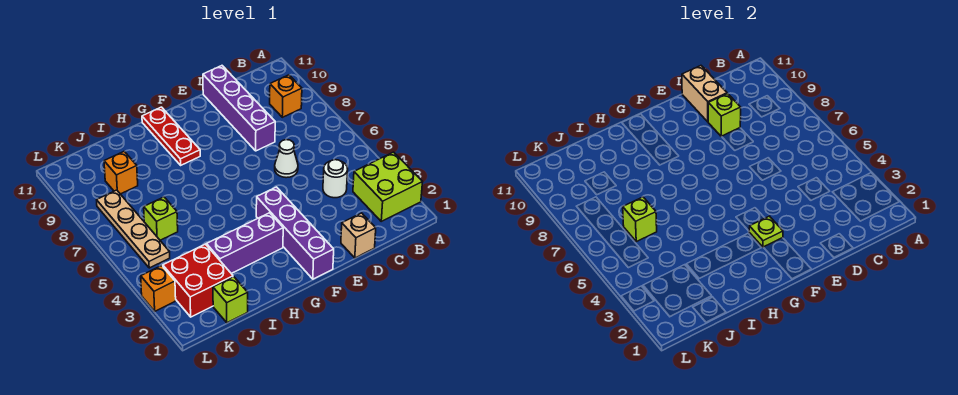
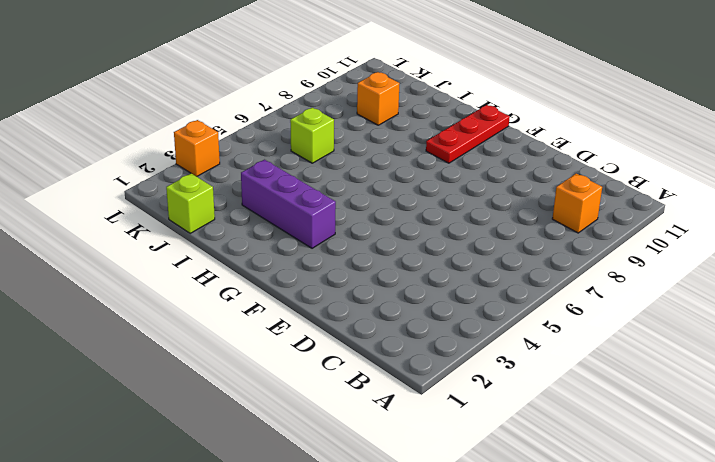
none -> lime brick A2:B3 level 1
none -> white round brick C4 level 1
none -> tan brick D1 level 1

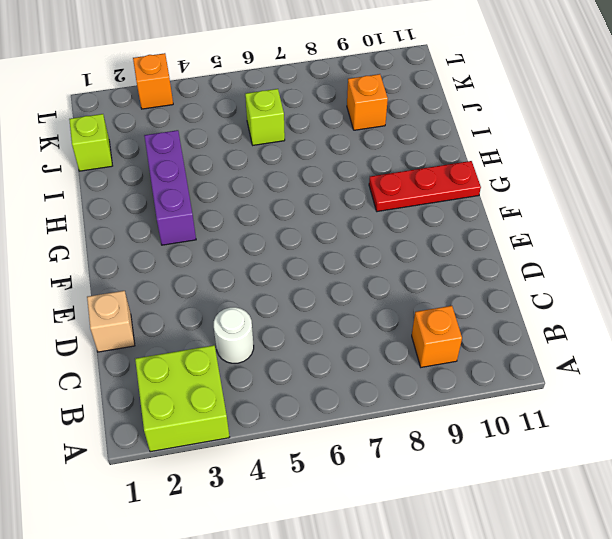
none -> white cone D6 level 1
none -> purple brick D8:D11 level 1
none -> purple brick F1:F4 level 1

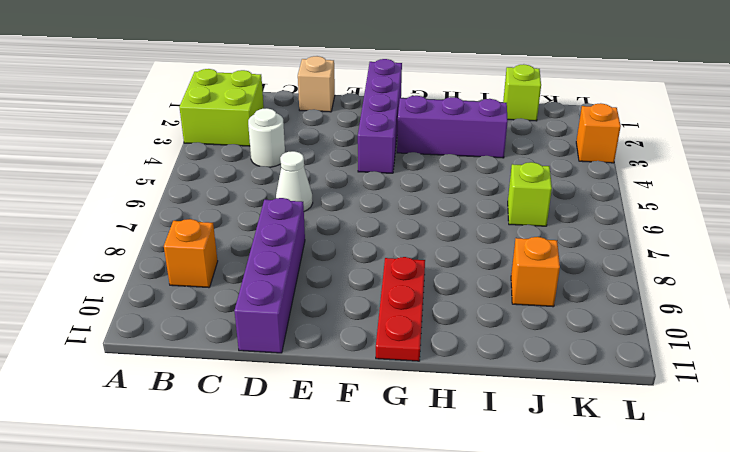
none -> red brick J2:K3 level 1
none -> tan plate K5:K8 level 1
none -> lime brick D9 level 2

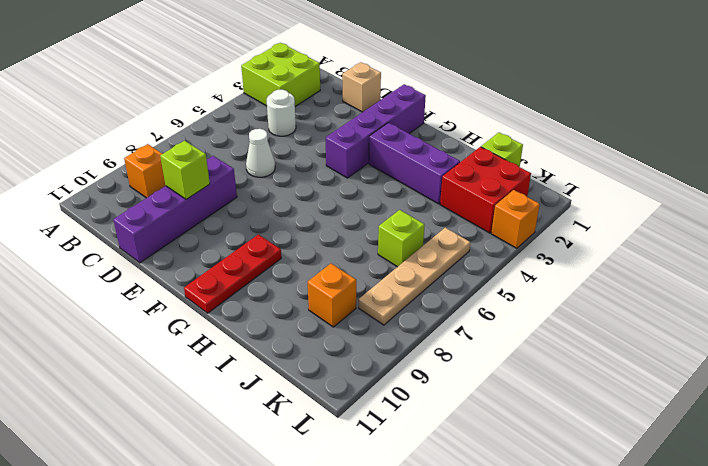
none -> tan brick D10:D11 level 2
none -> lime plate F3 level 2
none -> lime brick J6 level 2

